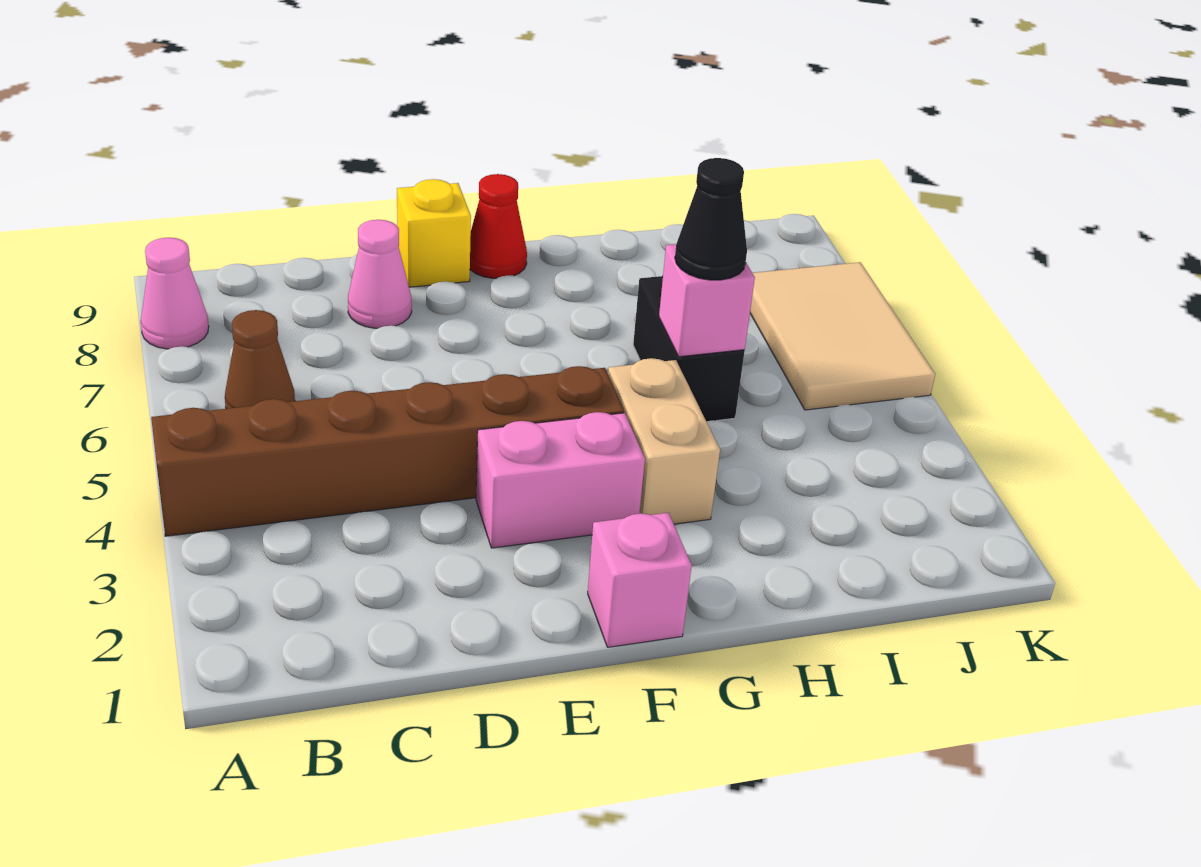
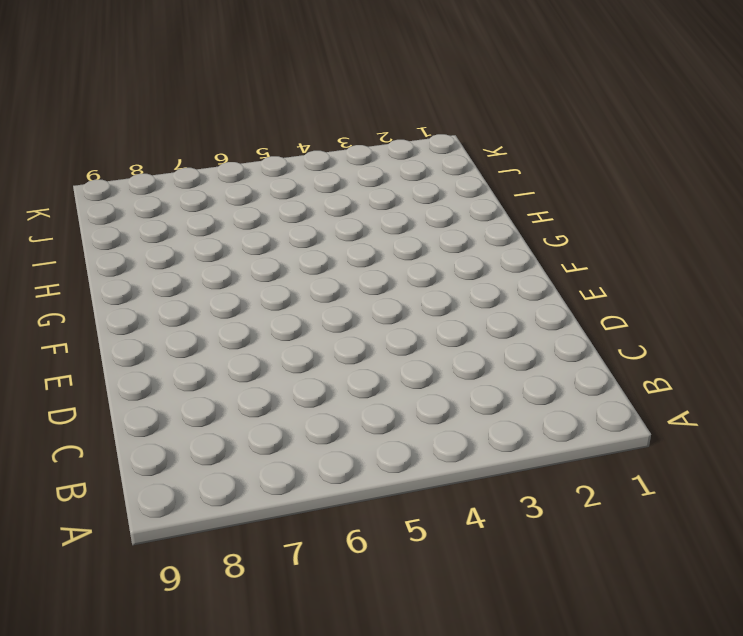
none -> brown brick A4:F4 level 1
none -> pink cone A8 level 1
none -> brown cone B6 level 1

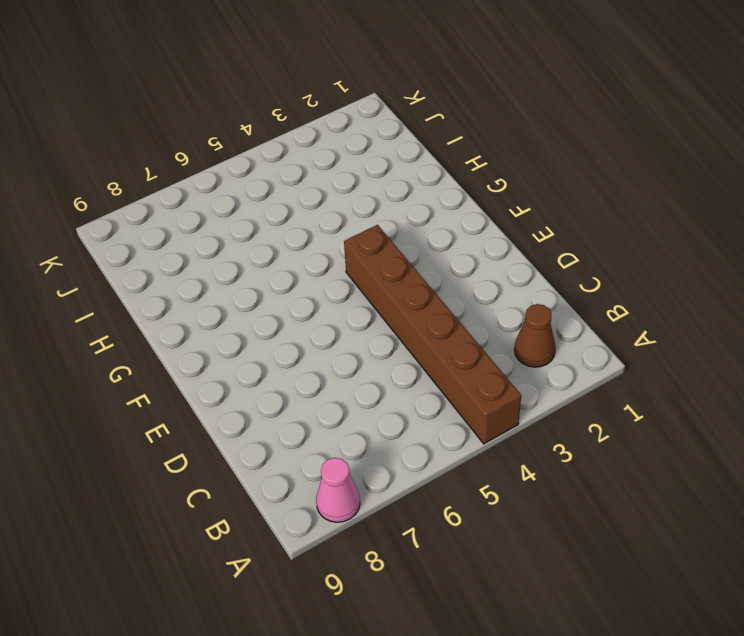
brown cone B2 level 1 -> brown cone B6 level 1
none -> pink cone D8 level 1
none -> pink brick E3:F3 level 1
none -> yellow brick E9 level 1

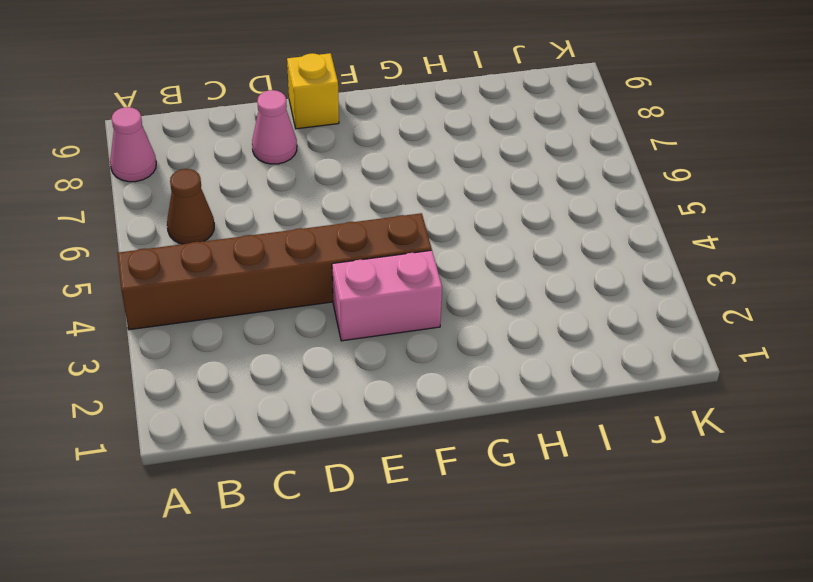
none -> pink brick F1 level 1
none -> red cone F9 level 1
none -> tan brick G3:G4 level 1

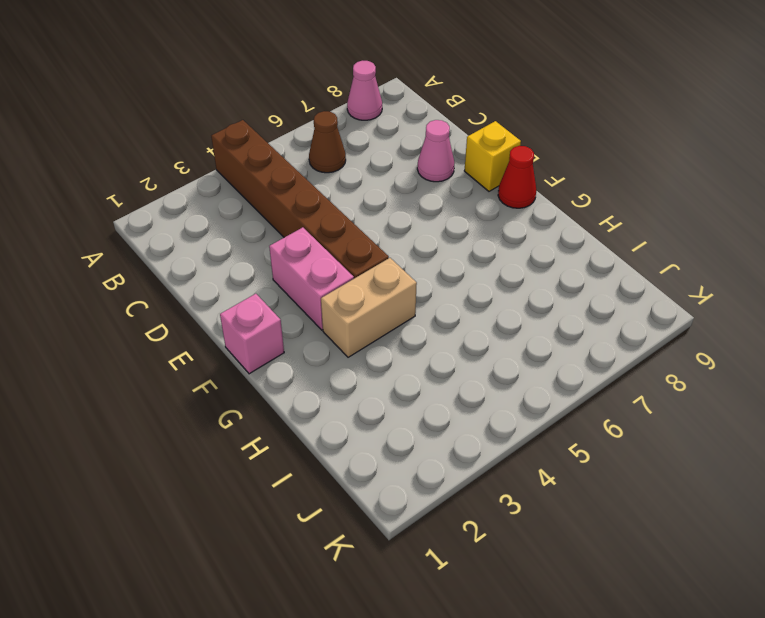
none -> black brick H5:H6 level 1
none -> tan tile J5:K7 level 1
none -> pink brick H5 level 2

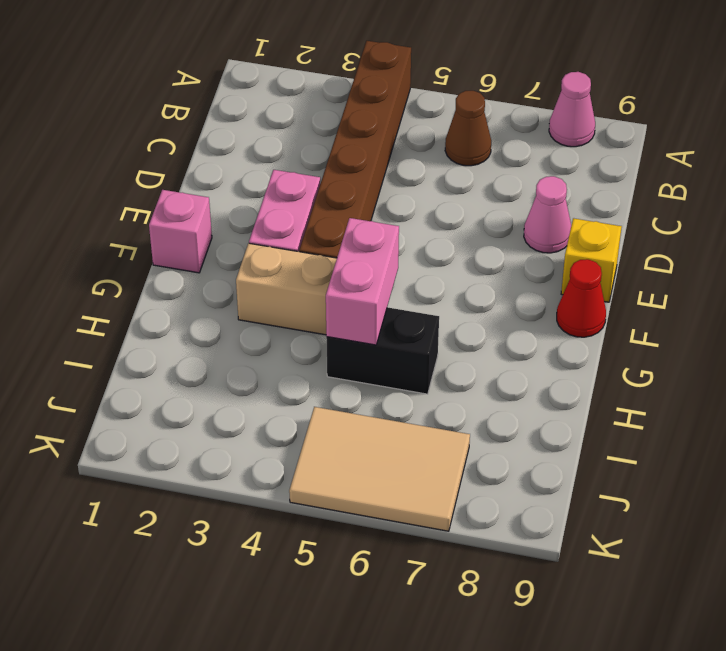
pink brick G5:H5 level 2 -> pink brick H5 level 2
none -> black cone H5 level 3

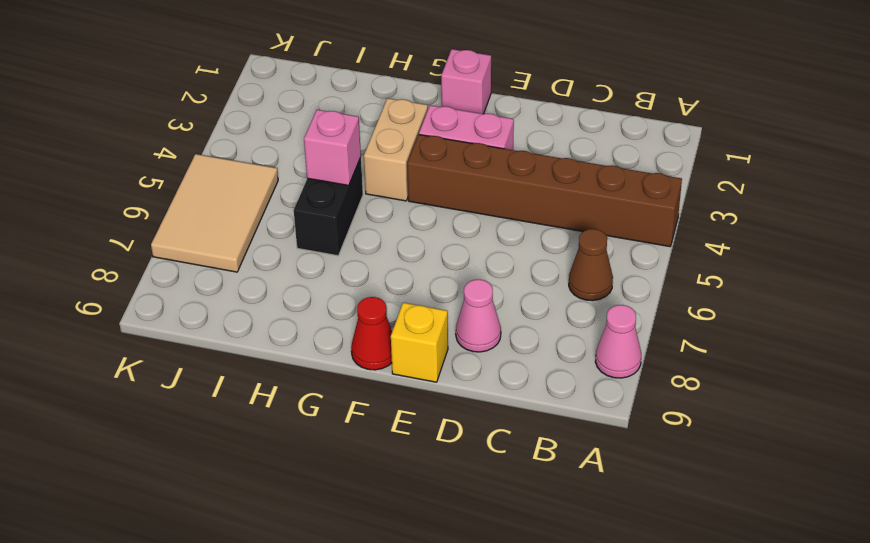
none -> black cone H5 level 3

